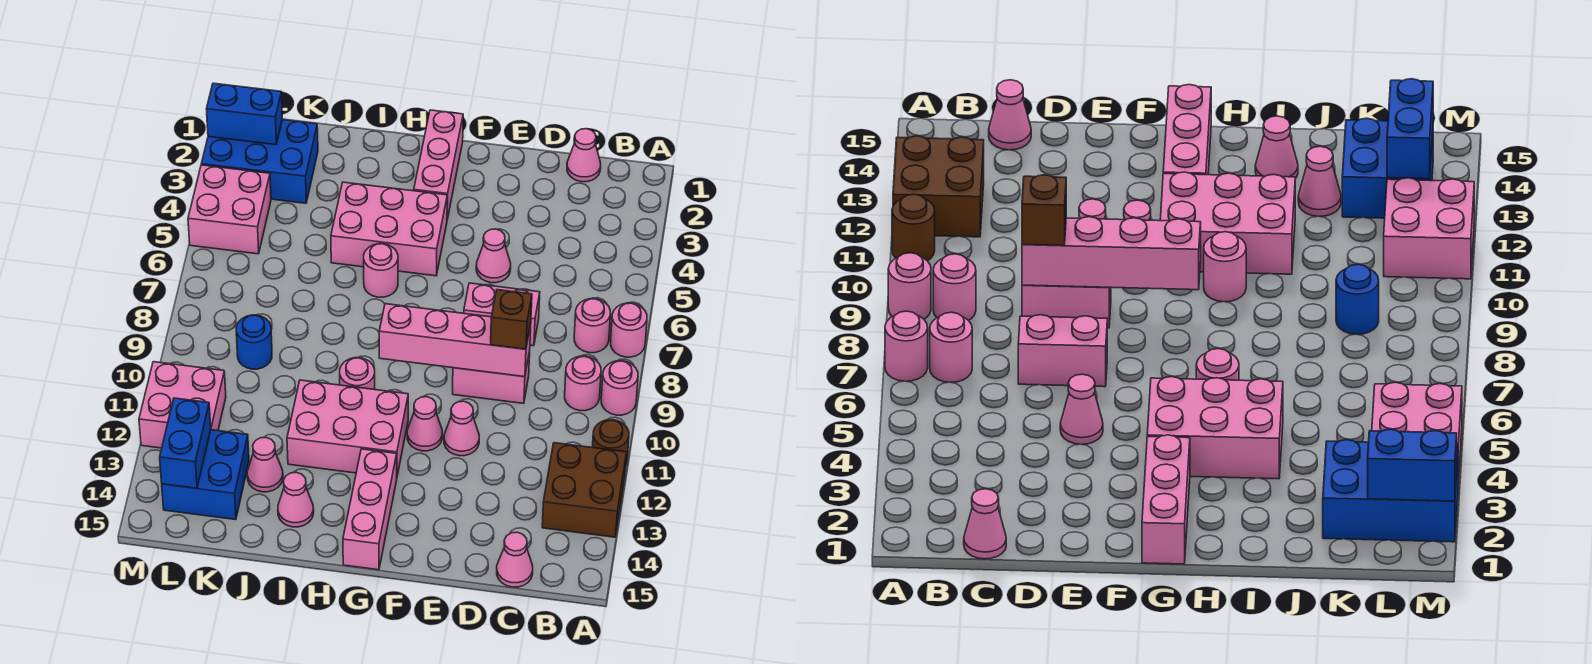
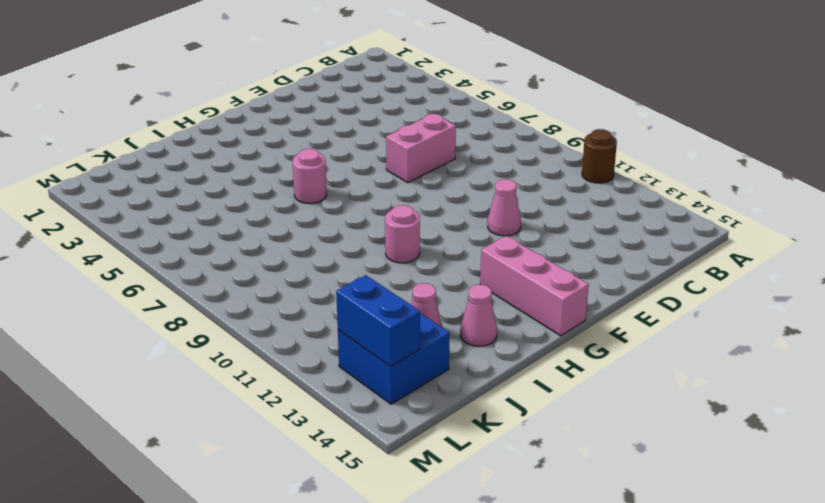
none -> pink round brick A7 level 1
none -> pink round brick A9 level 1
none -> brown brick A12:B13 level 1
none -> pink round brick B7 level 1

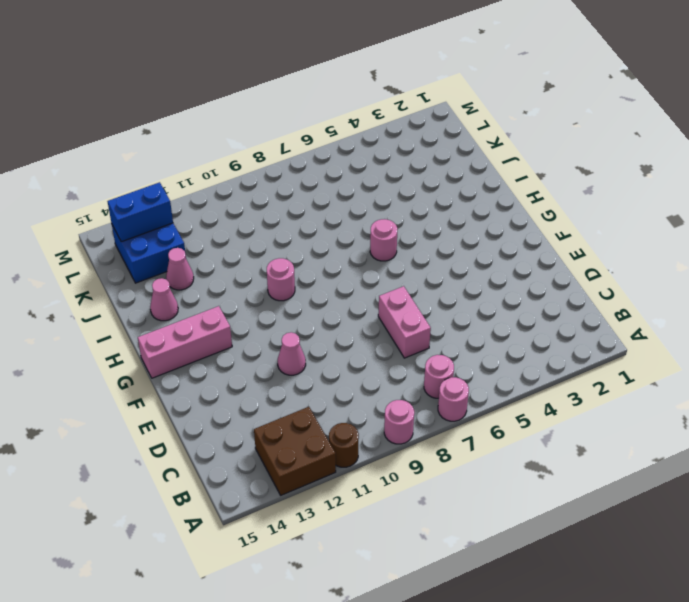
none -> pink round brick B9 level 1
none -> pink cone C1 level 1
none -> pink cone C15 level 1
none -> pink brick D9:E9 level 1

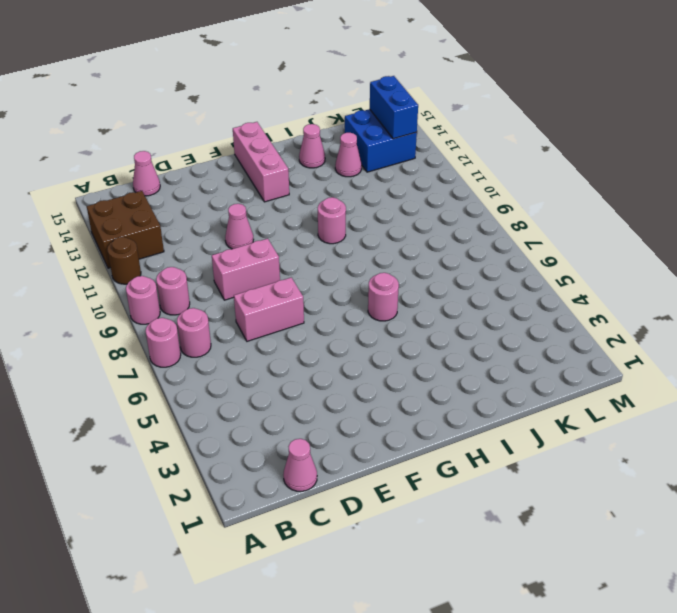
none -> pink cone E5 level 1
none -> pink cone F11 level 1
none -> pink brick G1:G3 level 1
none -> pink brick G4:I5 level 1

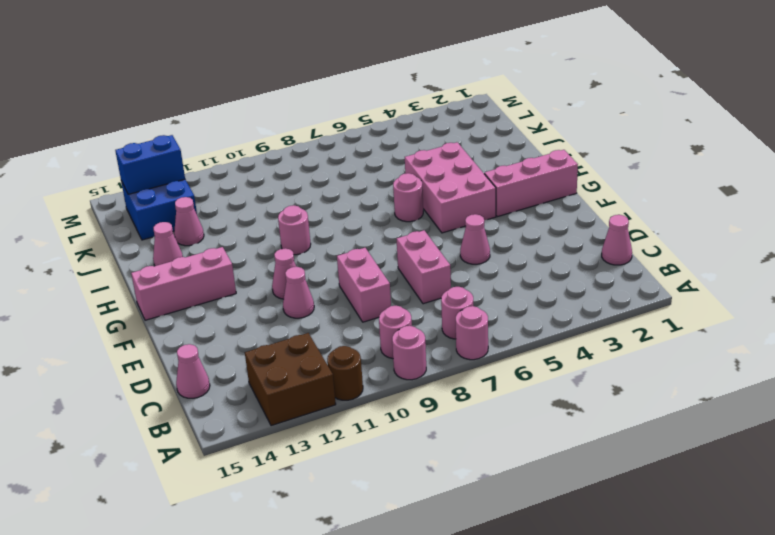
none -> pink brick G11:I12 level 1
none -> blue brick K2:M3 level 1
none -> blue round brick K9 level 1
none -> pink brick L4:M5 level 1

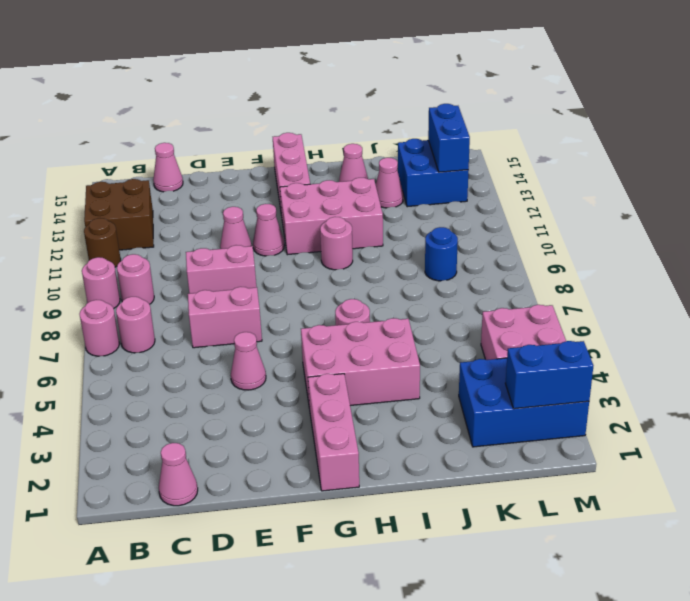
none -> pink brick L11:M12 level 1
none -> pink brick D9:G9 level 2
none -> brown brick D9 level 3

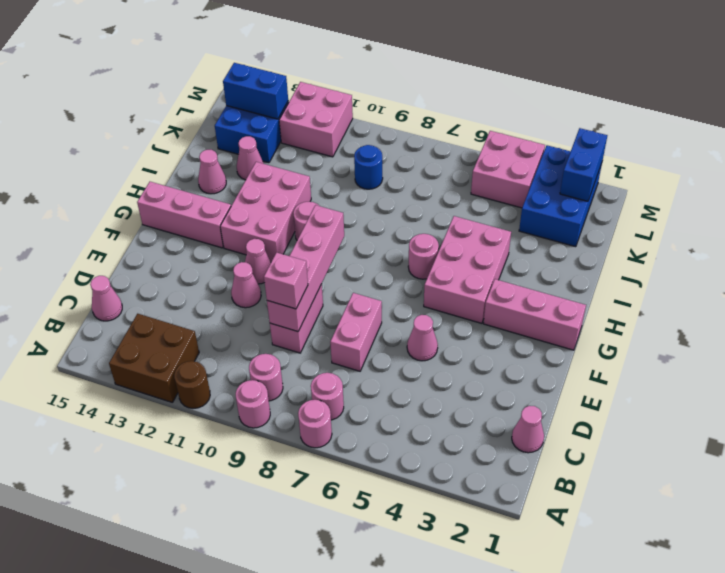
pink brick D9 level 3 -> brown brick D9 level 3

